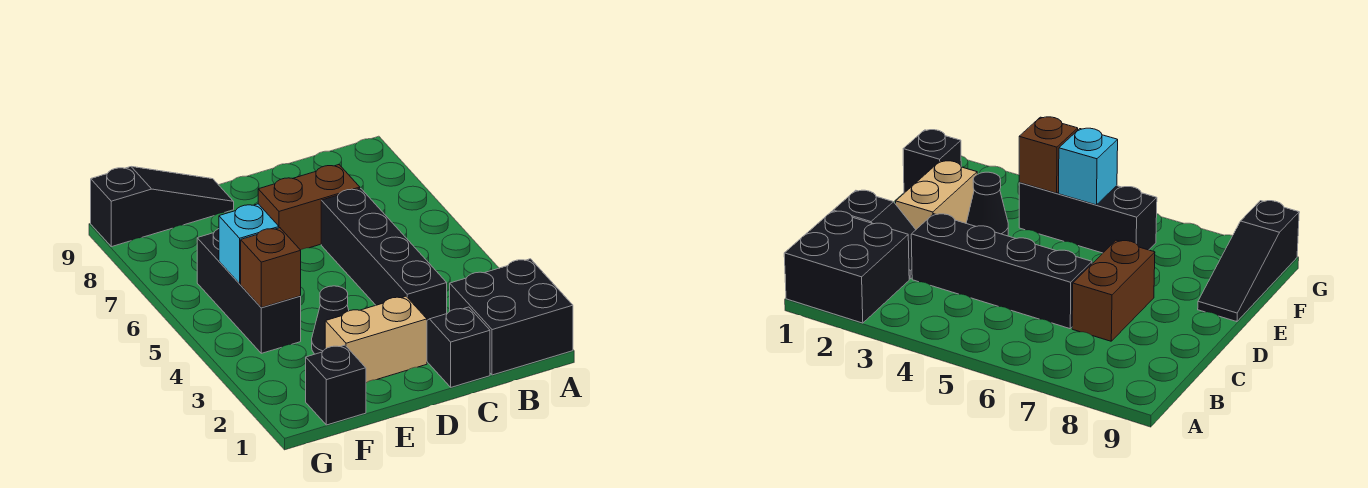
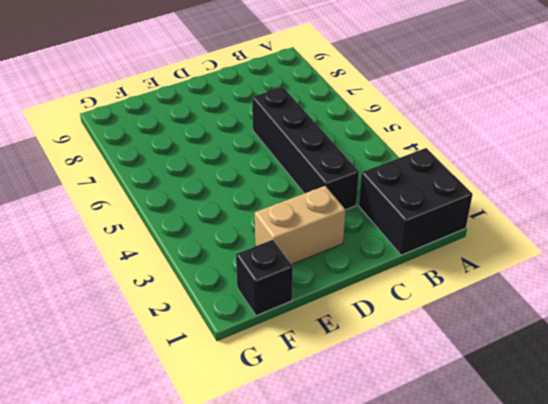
none -> black slope C1:C2 level 1 top 1
none -> brown brick C7:D7 level 1

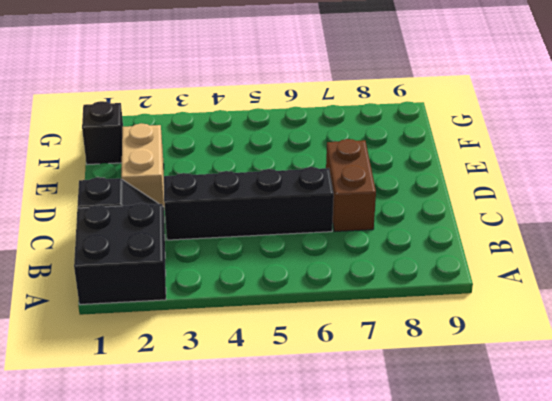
none -> black cone E3 level 1
none -> black slope E9:G9 level 1 top G

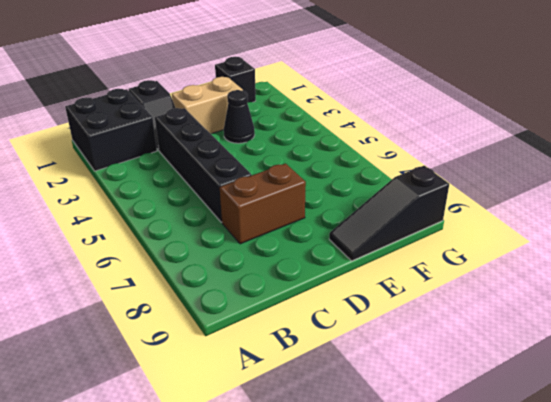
none -> black brick F4:F6 level 1
none -> brown brick F4 level 2

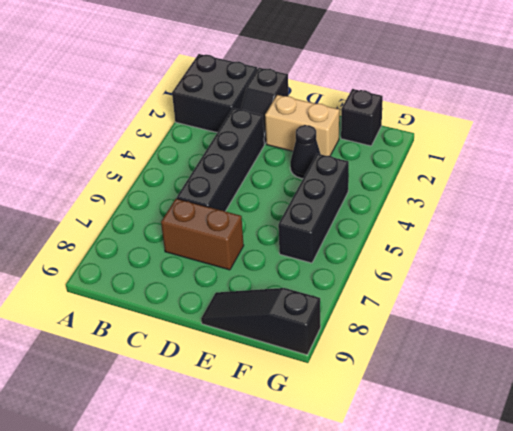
none -> brown brick F4 level 2
none -> cyan brick F5 level 2

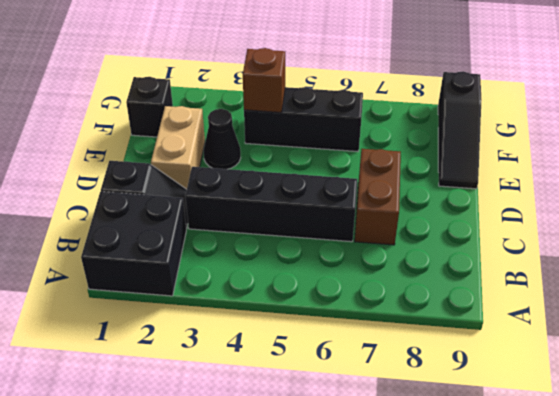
none -> cyan brick F5 level 2

